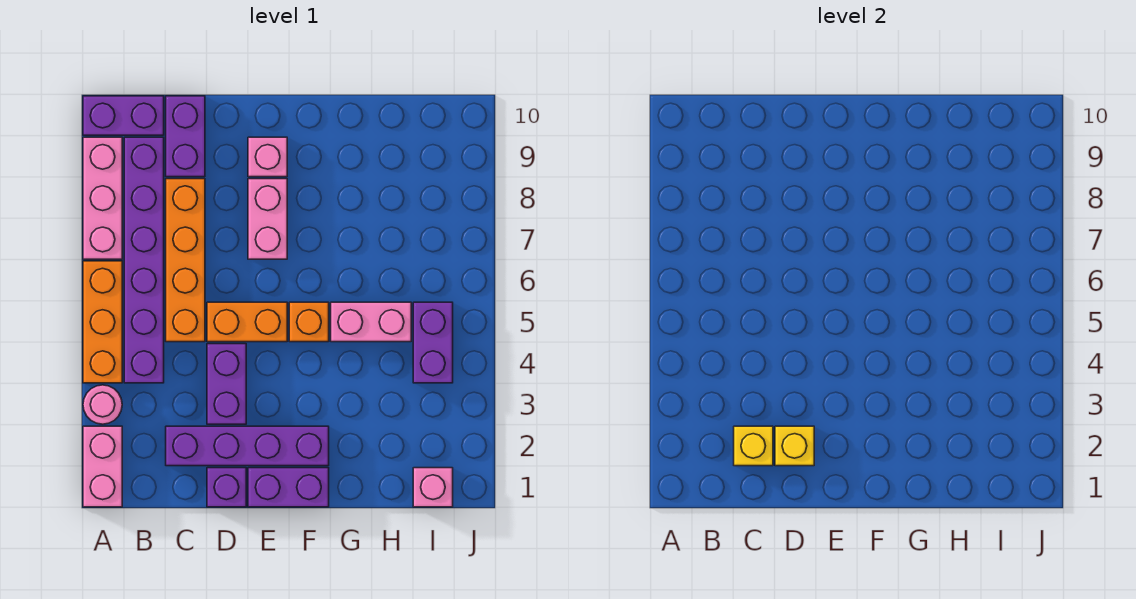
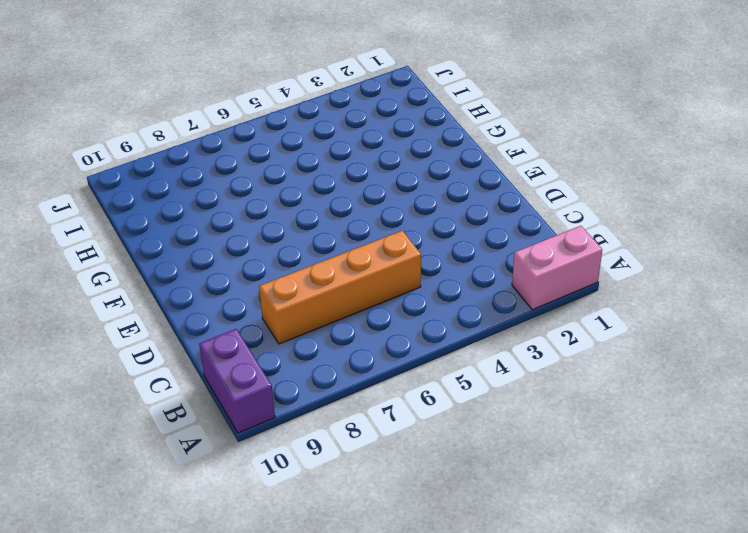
none -> pink round brick A3 level 1
none -> orange brick A4:A6 level 1
none -> pink brick A7:A9 level 1

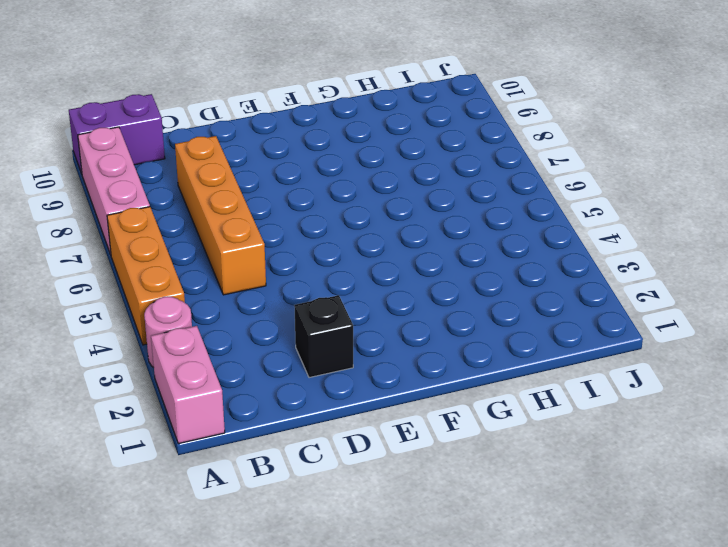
black brick D2 level 1 -> purple brick C2:F2 level 1
none -> purple brick B4:B9 level 1
none -> purple brick C9:C10 level 1
none -> purple brick D1 level 1

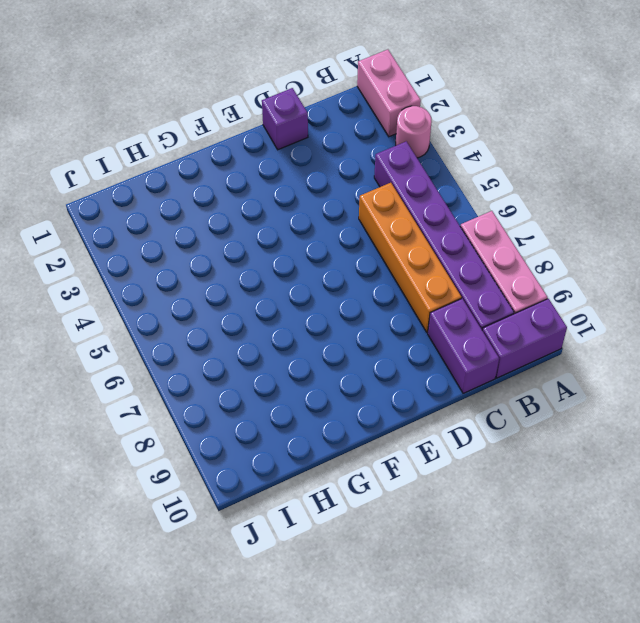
none -> orange brick A4:A6 level 1
none -> purple brick C2:F2 level 1
none -> purple brick D3:D4 level 1

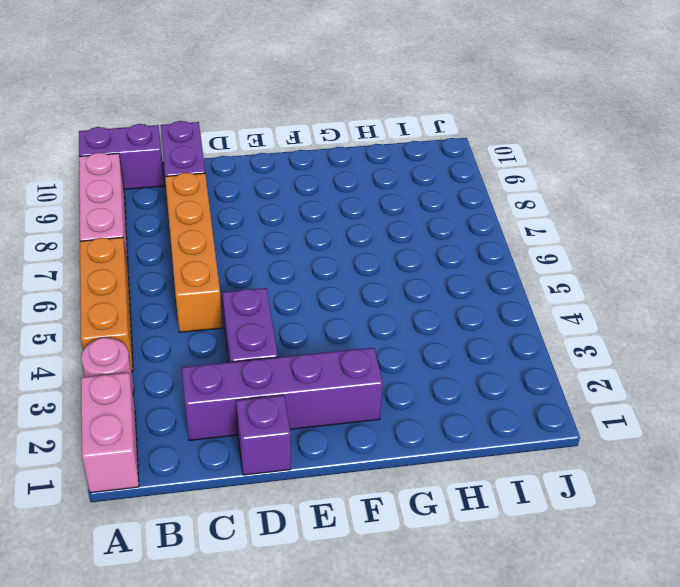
none -> purple brick B4:B9 level 1
none -> orange brick D5:E5 level 1
none -> purple brick E1:F1 level 1

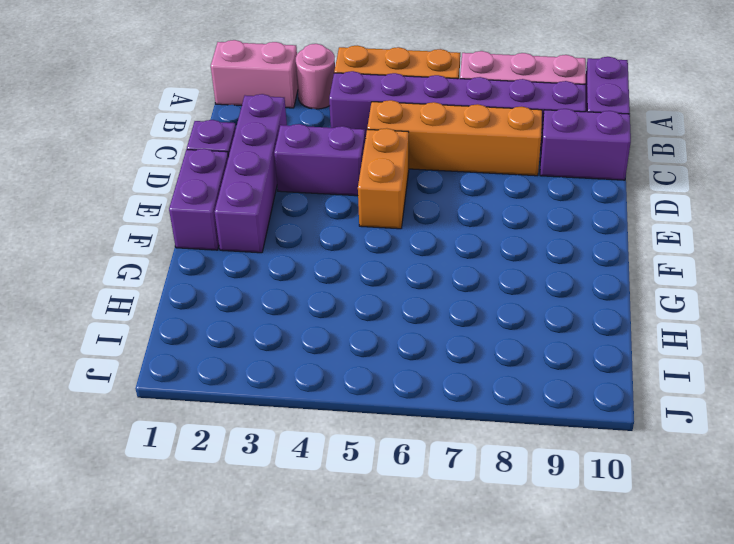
none -> pink brick E7:E8 level 1
none -> pink brick E9 level 1
none -> orange brick F5 level 1

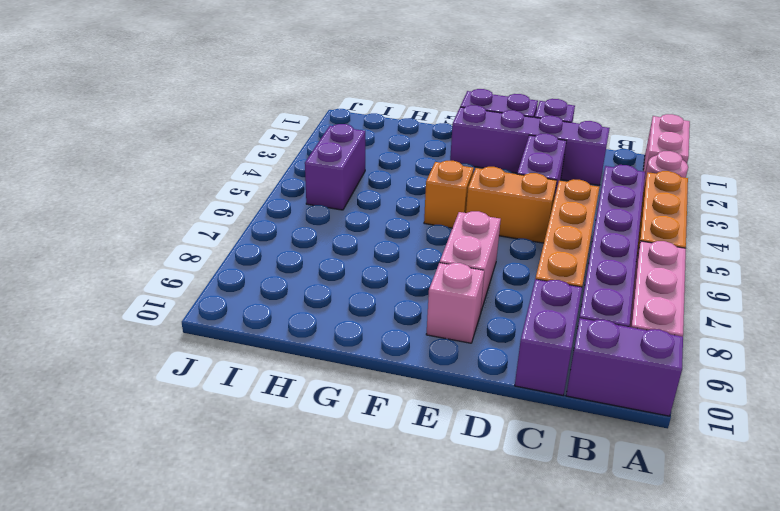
none -> pink brick G5:H5 level 1
none -> pink brick I1 level 1
none -> yellow brick C2 level 2

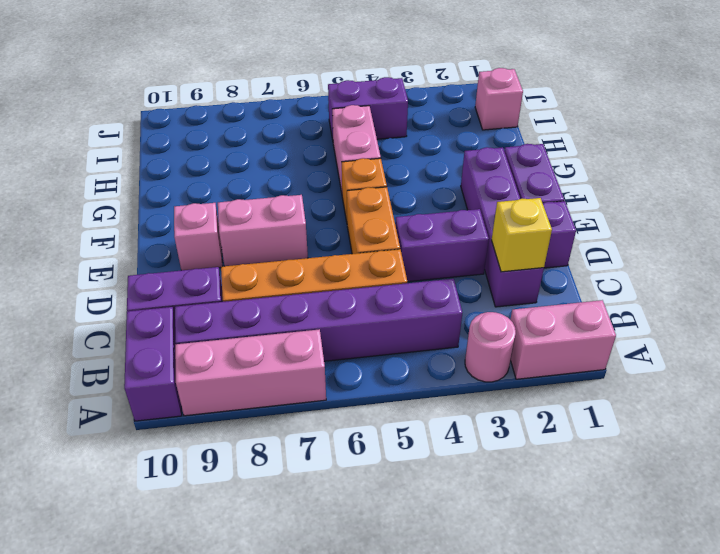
none -> orange brick A4:A6 level 1
none -> yellow brick D2 level 2

